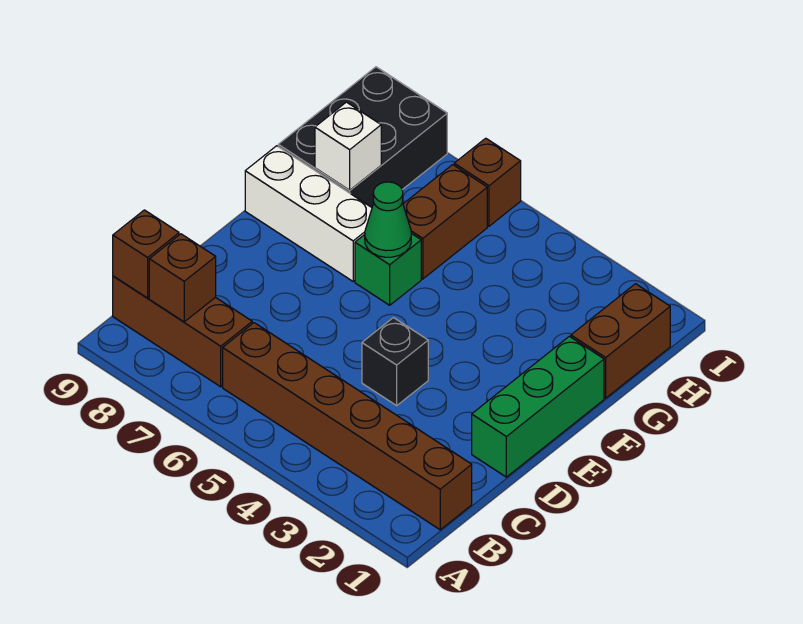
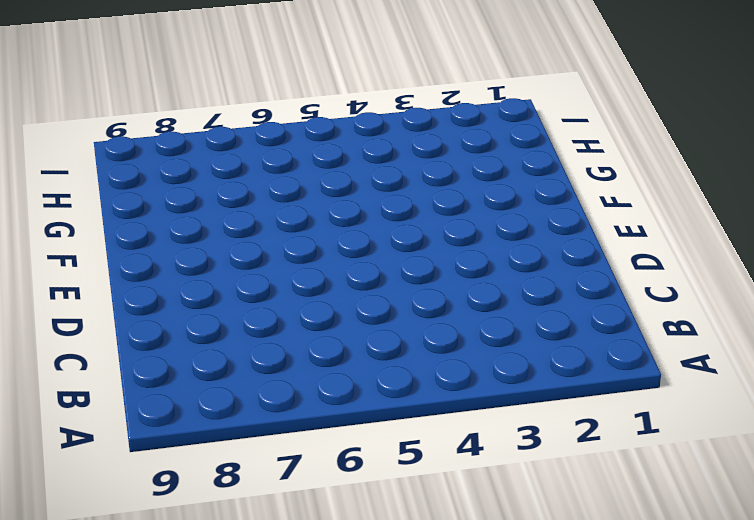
none -> brown brick B1:B6 level 1
none -> brown brick B7:B9 level 1
none -> green brick D1:F1 level 1

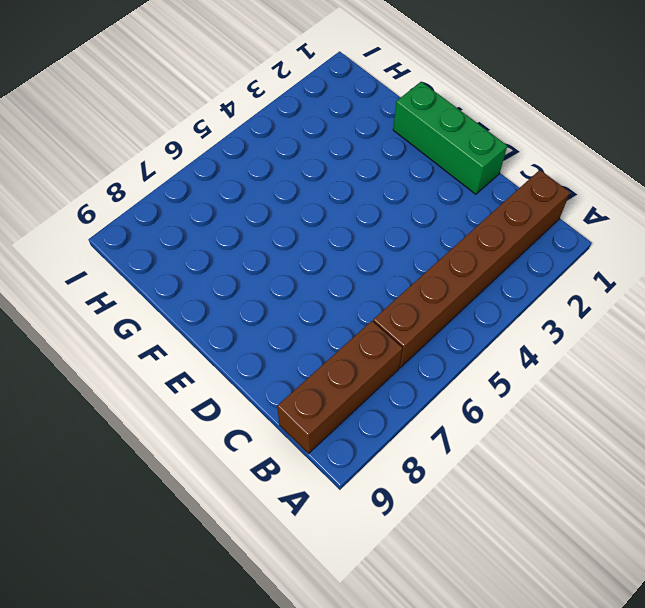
none -> black brick D4 level 1
none -> green brick F6 level 1
none -> white brick F7:F9 level 1

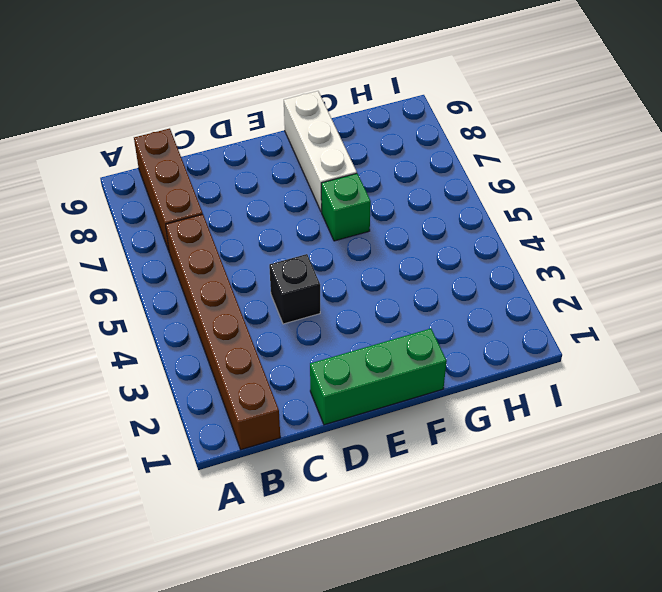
none -> brown brick G1:H1 level 1
none -> brown brick G6:H6 level 1
none -> black brick G8:I9 level 1

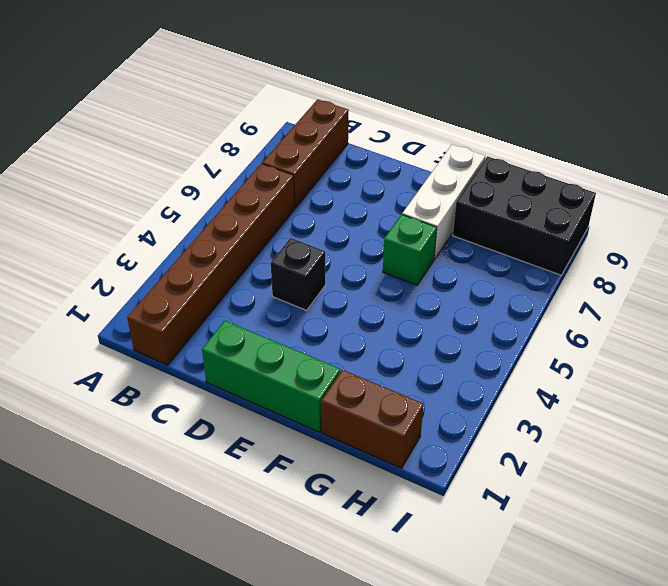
none -> brown brick G6:H6 level 1
none -> brown brick I6 level 1
none -> brown brick B8 level 2

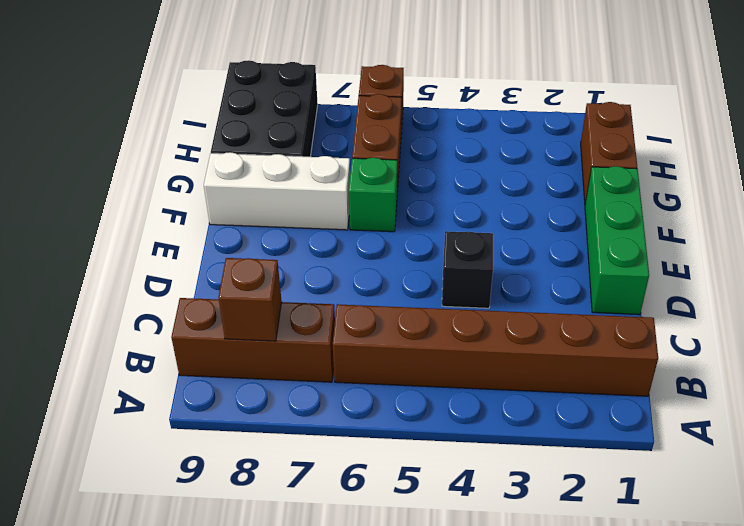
none -> brown brick B9 level 2
none -> green cone F6 level 2
none -> white brick G8 level 2

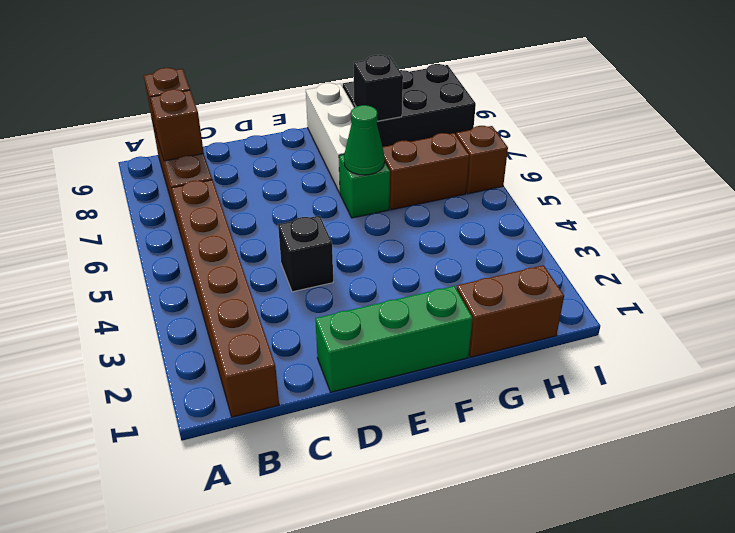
black brick G8 level 2 -> white brick G8 level 2

